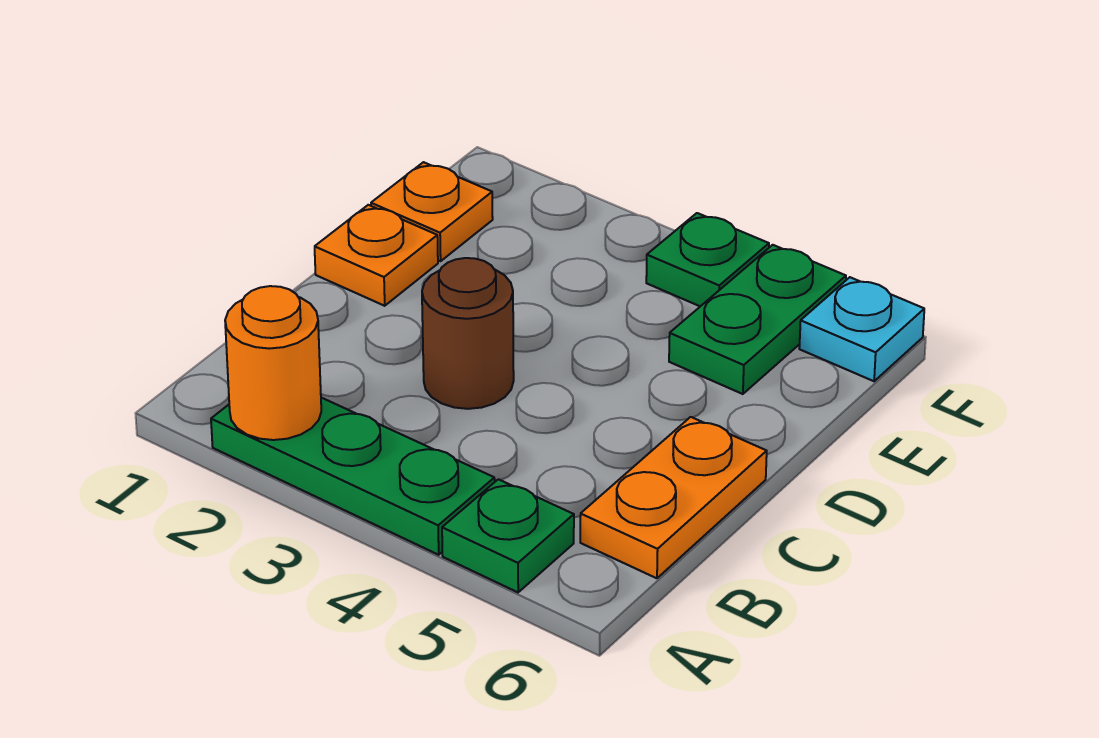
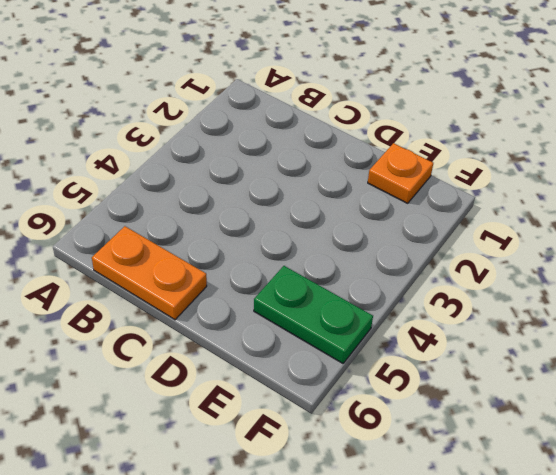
none -> green plate A2:A4 level 1
none -> green plate A5 level 1

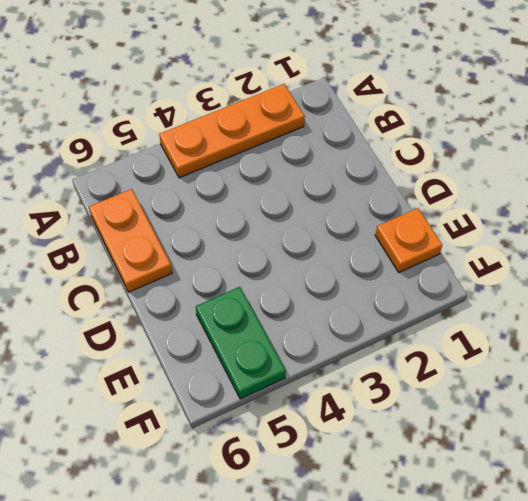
orange plate A2:A4 level 1 -> green plate A2:A4 level 1
none -> green plate A5 level 1
none -> brown round brick C3 level 1

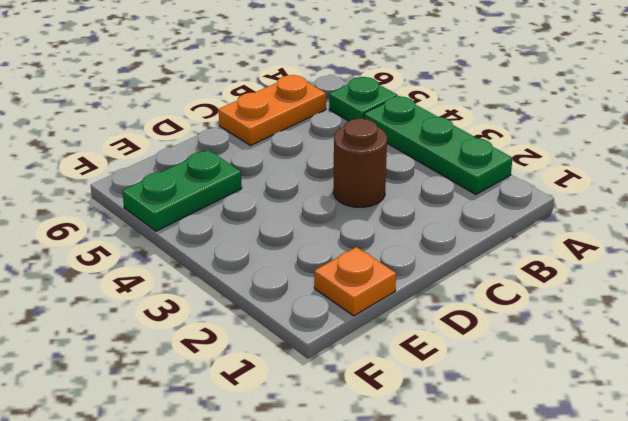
none -> orange plate D1 level 1
none -> green plate F4 level 1

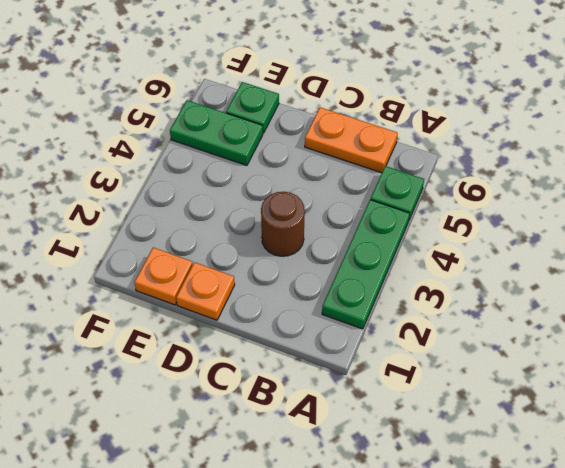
green plate E6 level 1 -> green plate F4 level 1
none -> cyan plate F6 level 1
none -> orange round brick A2 level 2

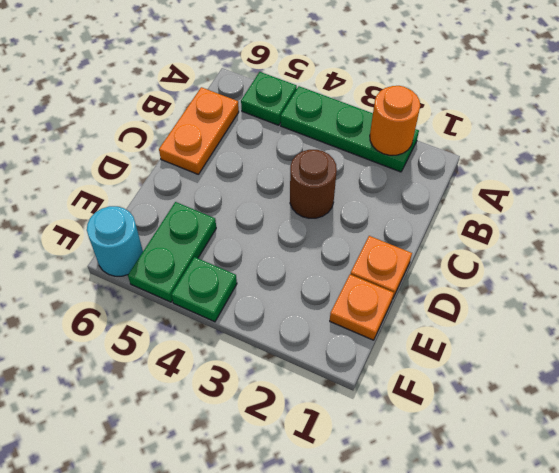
cyan round brick F6 level 1 -> cyan plate F6 level 1

